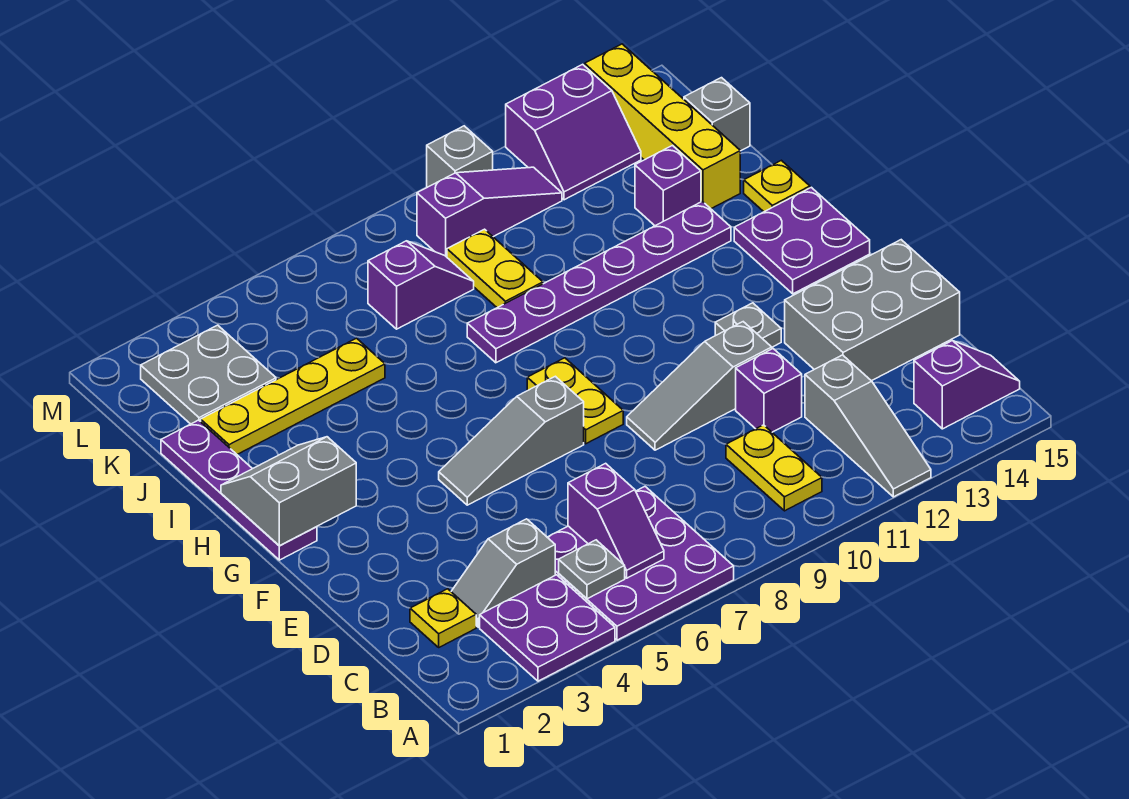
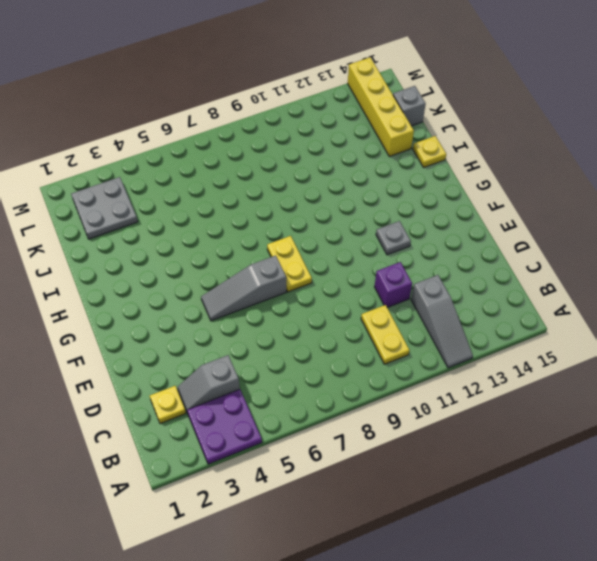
none -> purple plate A5:C7 level 1
none -> purple slope B14:B15 level 1 top 14
none -> grey brick D13:E15 level 1
none -> grey slope E9:E11 level 1 top 11

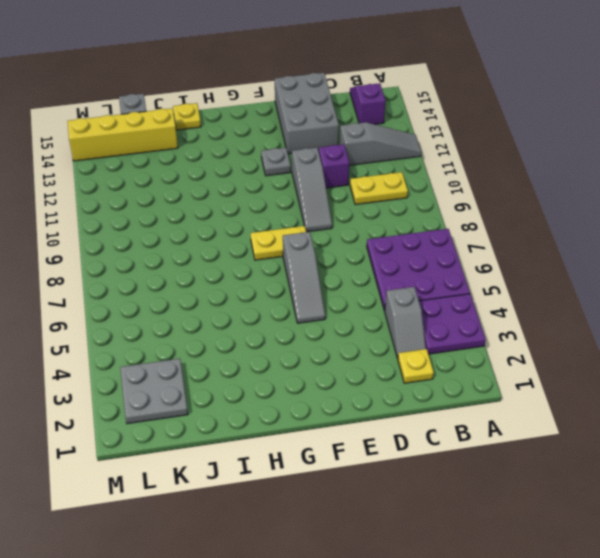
none -> purple plate G1:J1 level 1
none -> purple plate G14:H15 level 1
none -> purple plate I8:I13 level 1
none -> yellow plate J2:J5 level 1

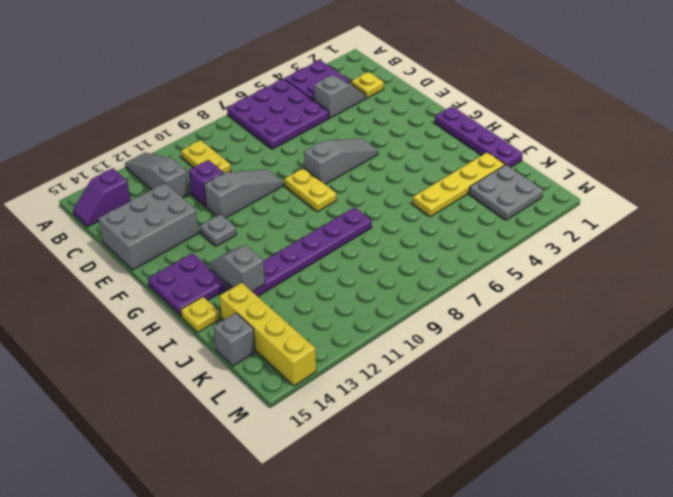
grey slope H13:I13 level 2 top I -> none
none -> yellow plate J9:K9 level 1
none -> purple brick J13 level 1
none -> purple slope K7:K8 level 1 top 7
none -> purple slope L9:L11 level 1 top 9

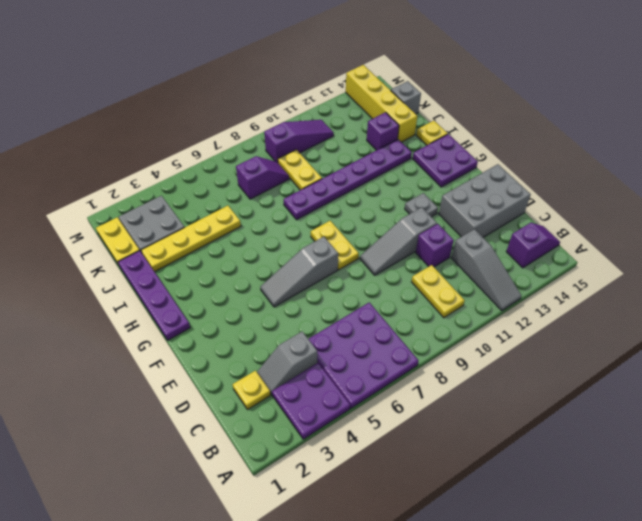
yellow plate K1:L1 level 1 -> none
none -> purple slope L12:M13 level 1 top M
none -> grey brick M10 level 1
none -> grey plate B5 level 2
none -> purple slope B6:C6 level 2 top C

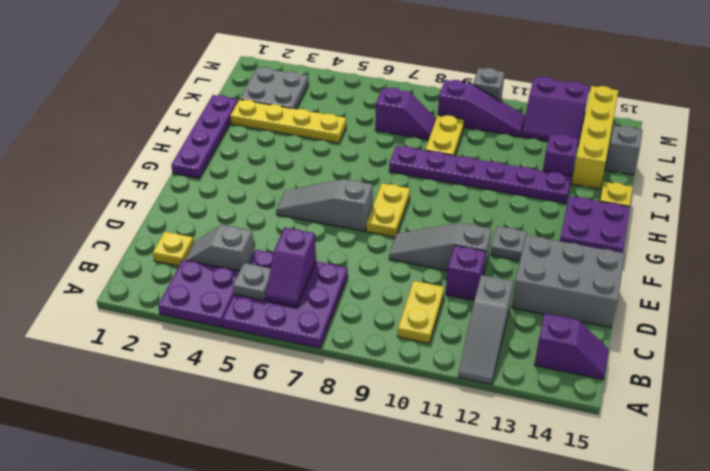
none -> grey slope G1:H2 level 2 top G

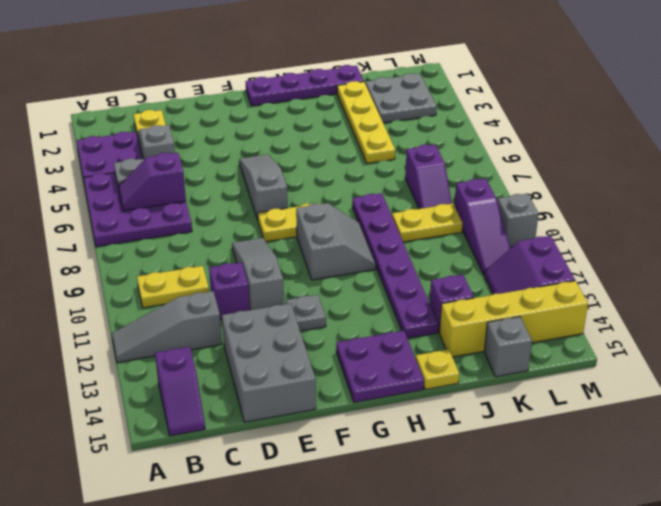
grey slope G9:H10 level 1 top G -> grey slope G1:H2 level 2 top G

